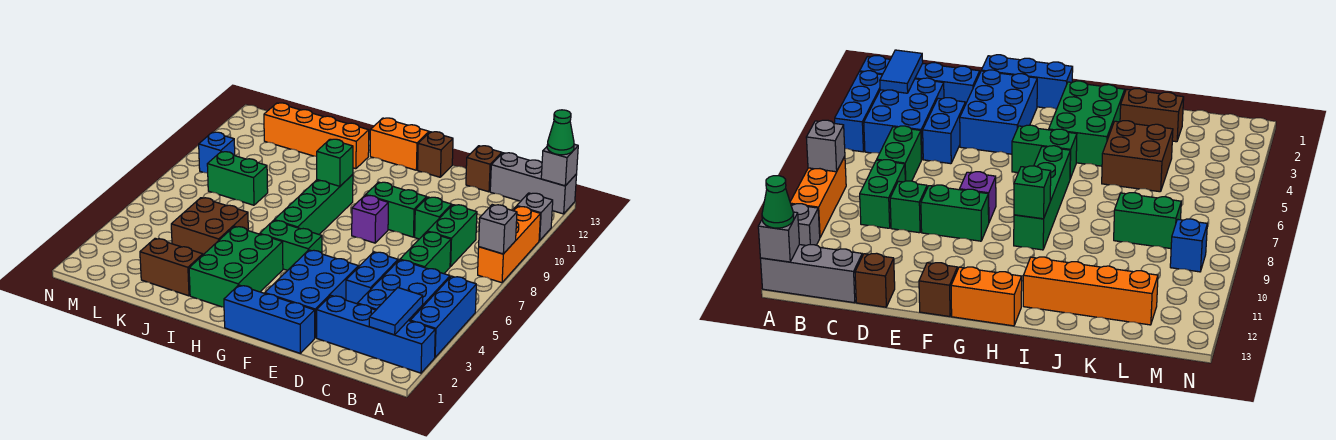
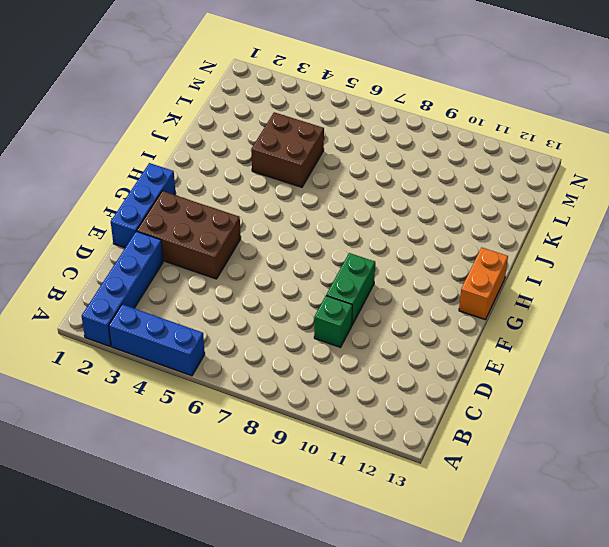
brown brick E2:F4 level 1 -> blue brick E2:F4 level 1
none -> orange brick A8:A10 level 1
none -> grey brick A11 level 1
none -> grey brick A13:C13 level 1
none -> blue brick B3:C5 level 1

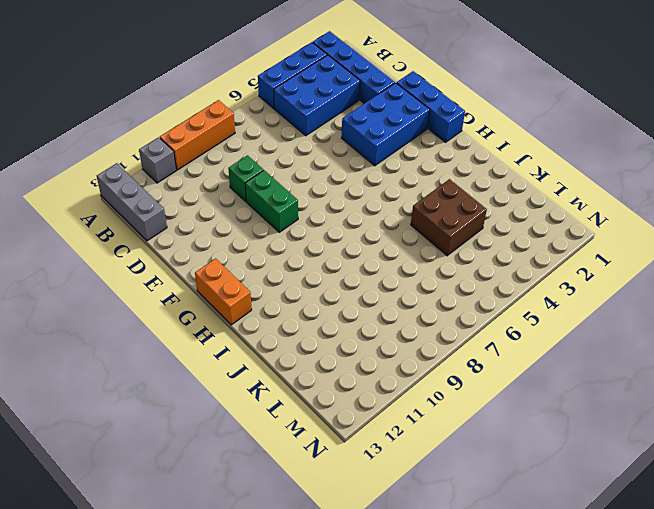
none -> green brick C6:C7 level 1
none -> green brick C8:C9 level 1
none -> blue brick D4:D5 level 1
none -> brown brick D13 level 1

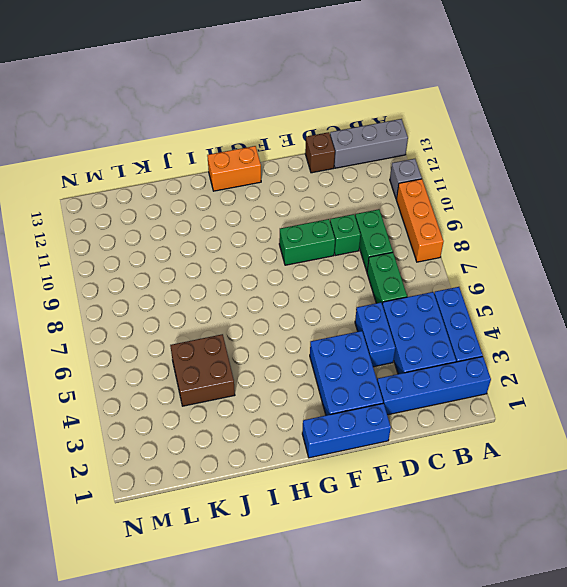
none -> purple brick F8 level 1
none -> brown brick F13 level 1
none -> green brick G5:H5 level 1
none -> green brick H2:I4 level 1

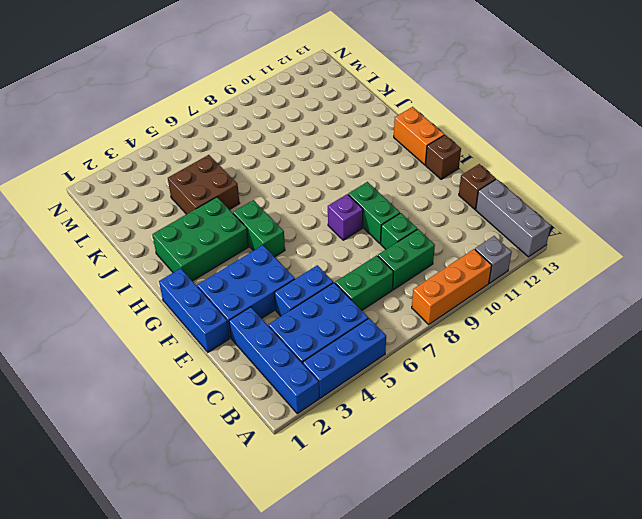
none -> green brick H6:H9 level 1
none -> orange brick I12:L12 level 1
none -> brown brick J2:K2 level 1
none -> green brick K8:L8 level 1

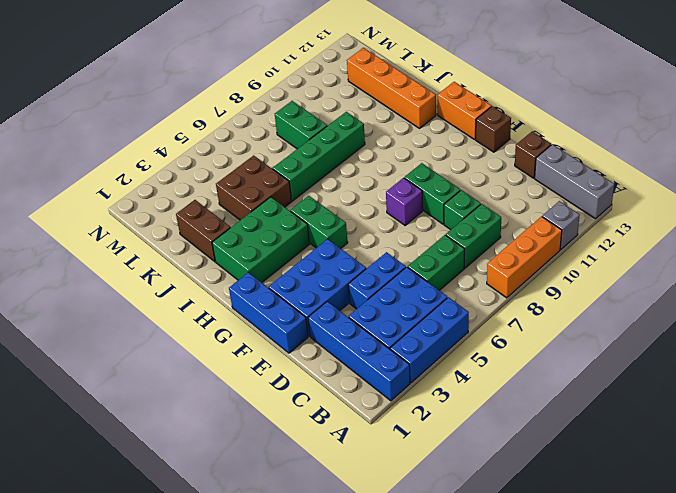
green brick J6:J9 level 1 -> green brick H6:H9 level 1
none -> blue brick M9 level 1
none -> grey brick A8 level 2
none -> grey brick A13 level 2
none -> blue tile B2:B3 level 2

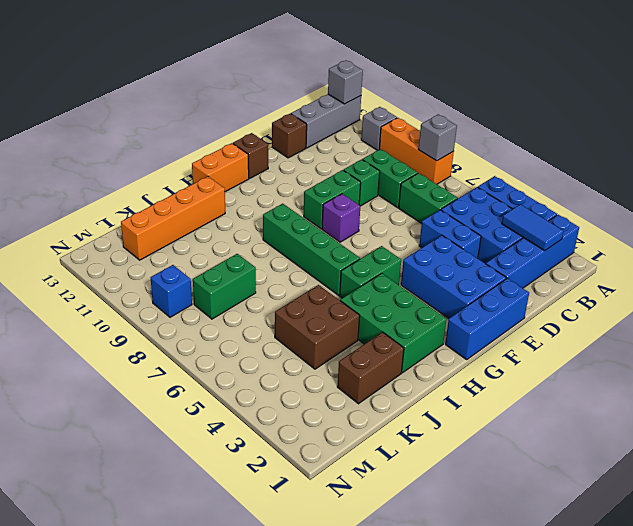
none -> green brick H9 level 2
none -> green cone A13 level 3

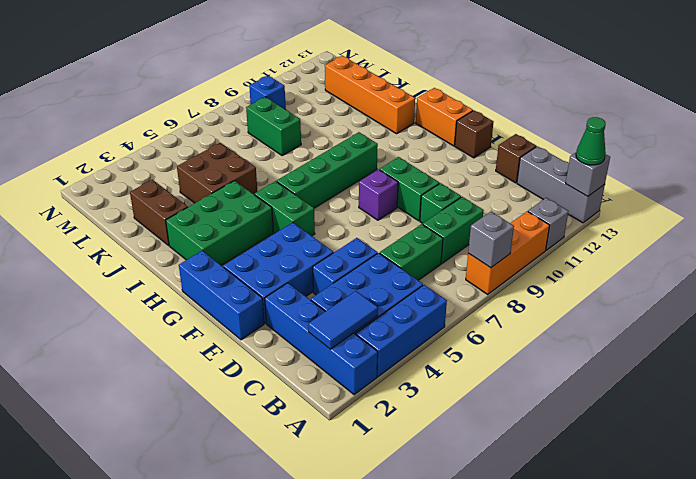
none -> green brick H9 level 2

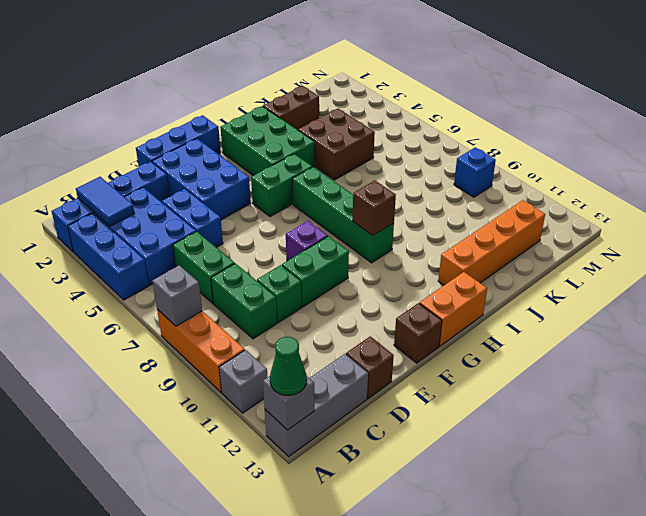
brown brick H9 level 2 -> green brick H9 level 2
none -> green brick K8:L8 level 1

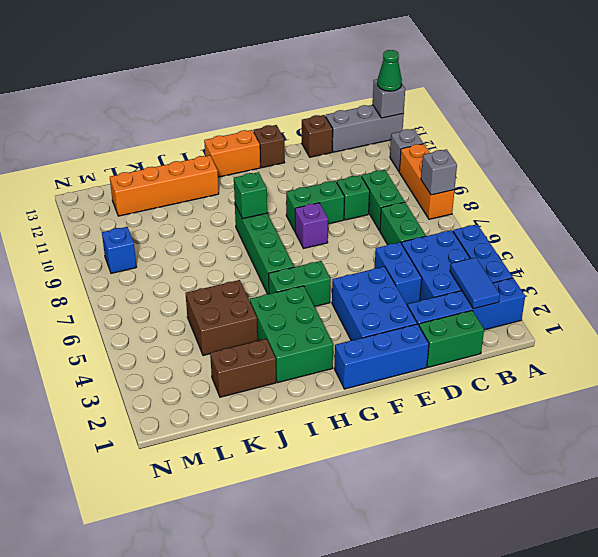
green brick C1:D1 level 1 -> green brick K8:L8 level 1

